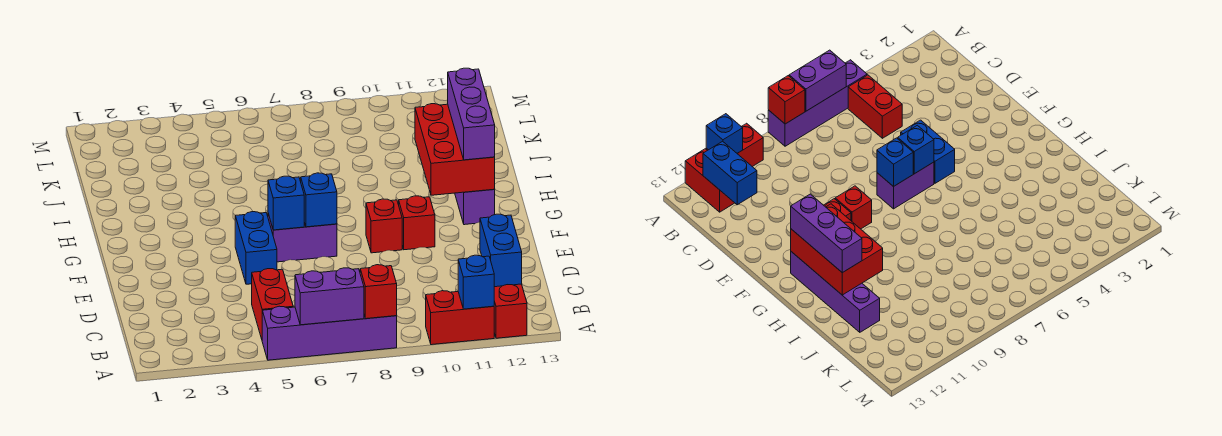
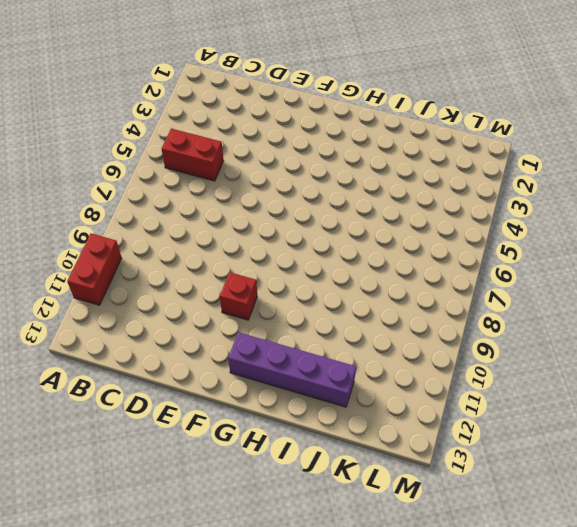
none -> purple brick A5:A8 level 1
none -> red brick A12:B12 level 1
none -> blue brick E5:F5 level 1

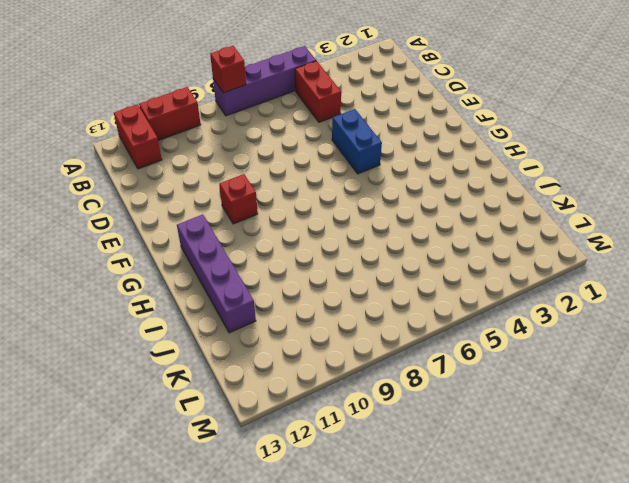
none -> purple brick F6:F7 level 1
none -> red brick F9 level 1
none -> purple brick A6:A7 level 2

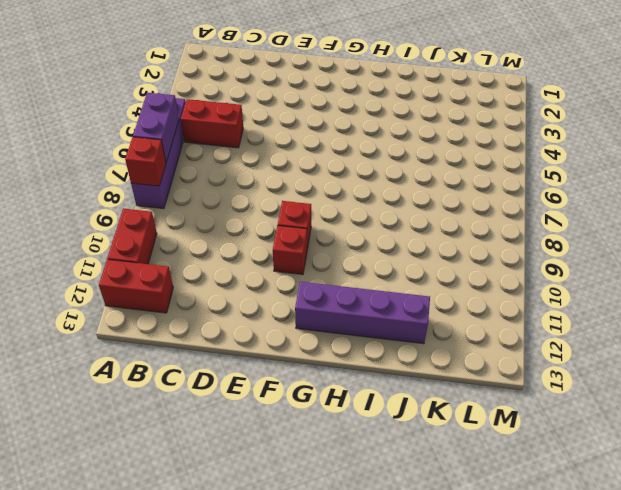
none -> blue brick E5:F5 level 1
none -> purple brick F6:F7 level 1
none -> blue brick A11 level 2

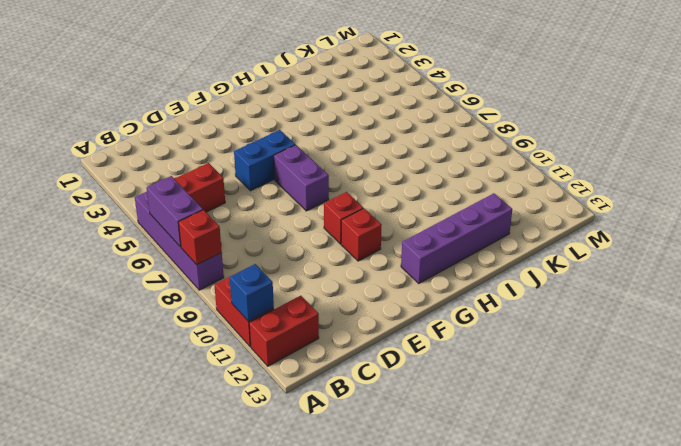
none -> blue brick B12:C12 level 2
none -> blue brick F6 level 2
none -> blue brick F7 level 2

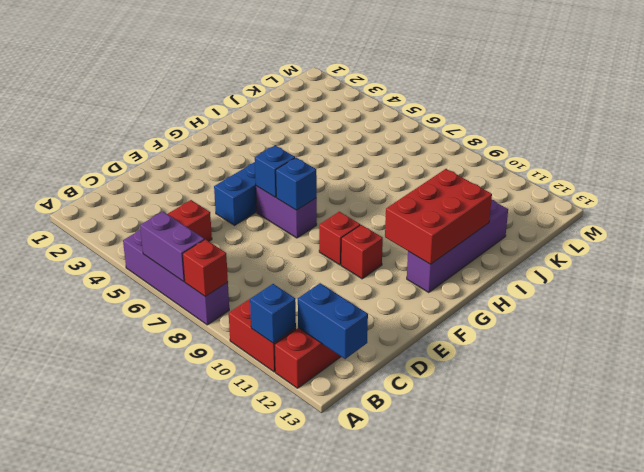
blue brick B12:B13 level 2 -> blue brick B12:C12 level 2
none -> purple brick G12:I12 level 3

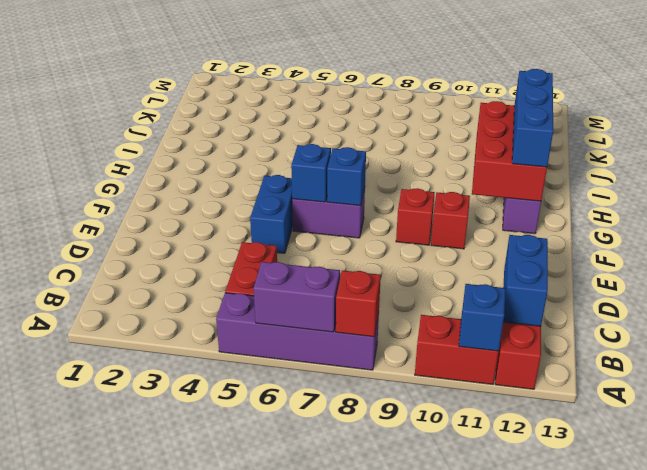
blue brick G12:I12 level 3 -> purple brick G12:I12 level 3

